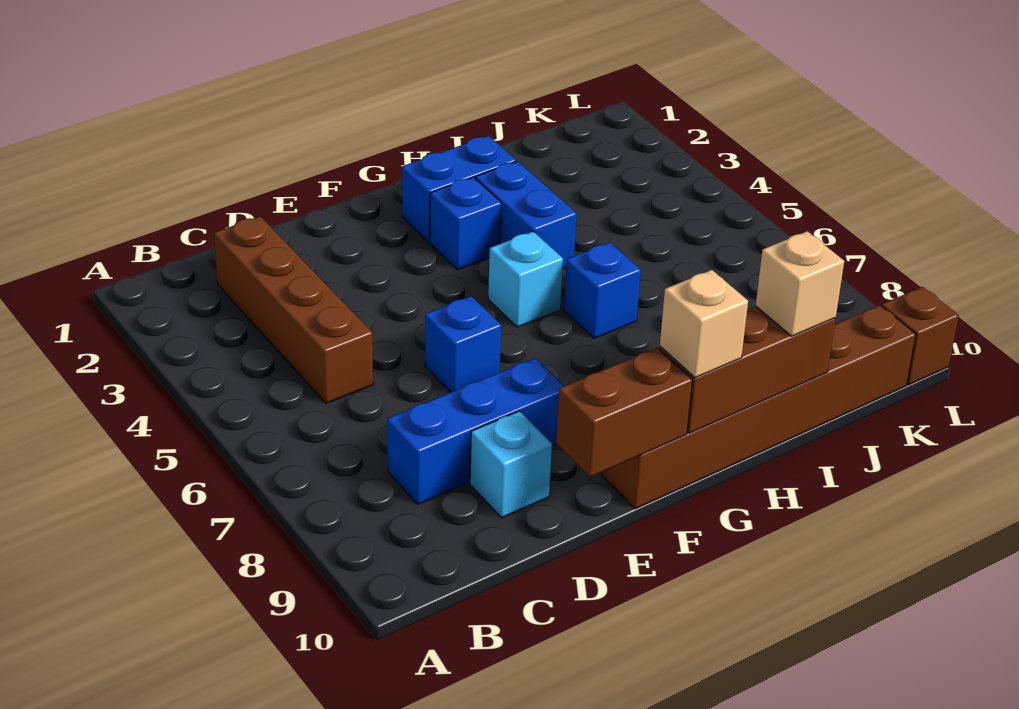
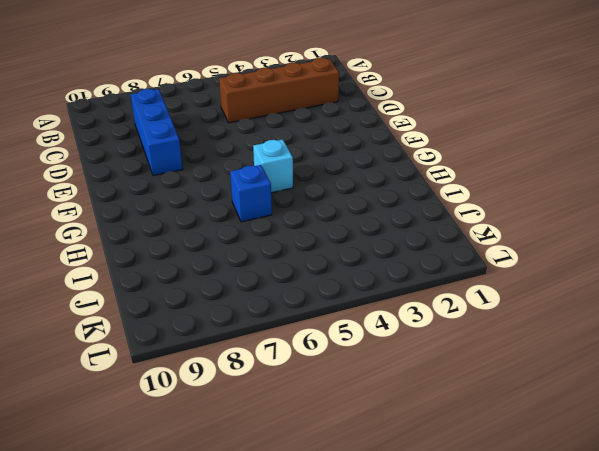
none -> cyan brick D9 level 1
none -> blue brick E6 level 1
none -> brown brick F10:K10 level 1

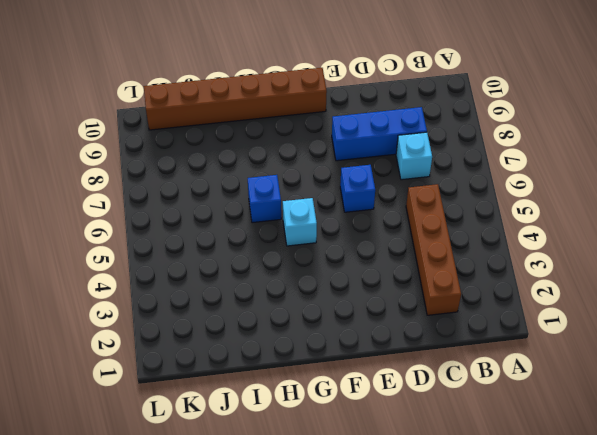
cyan brick C7 level 1 -> cyan brick D9 level 1
none -> blue brick G2:H2 level 1
none -> blue brick G3 level 1
none -> blue brick H3:H4 level 1

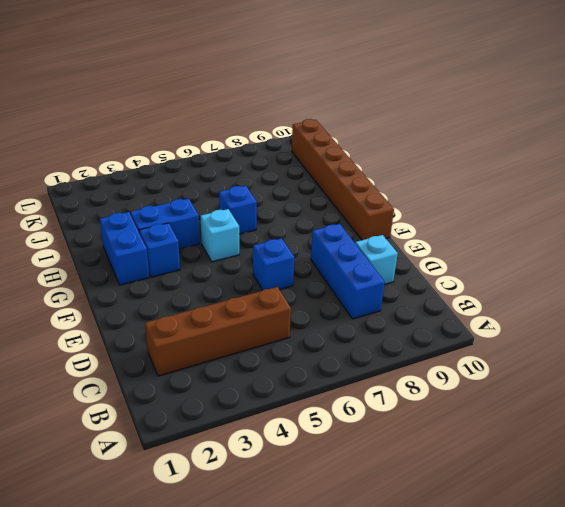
none -> brown brick L10 level 1
none -> brown brick E10:F10 level 2
none -> brown brick G10:I10 level 2

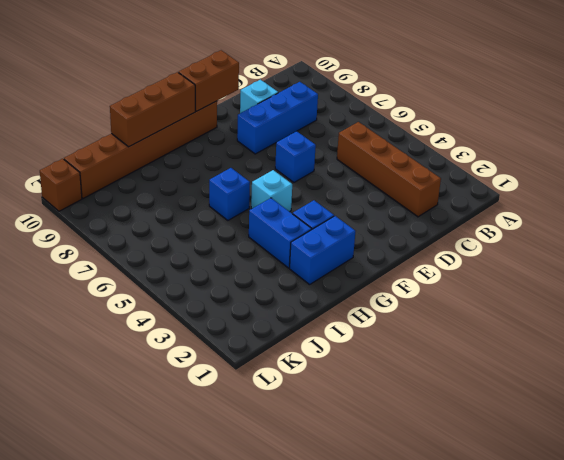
none -> tan brick G10 level 3
none -> tan brick I10 level 3

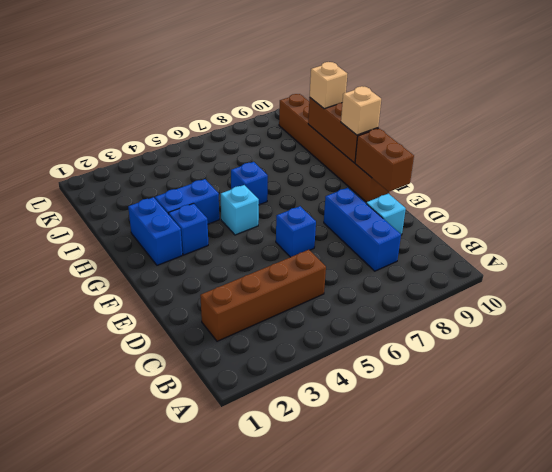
none -> brown brick L10 level 1

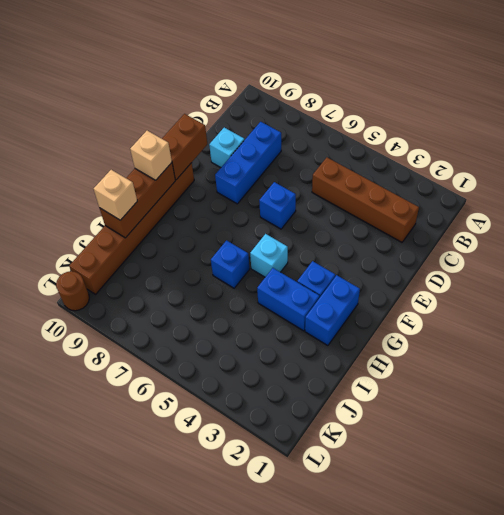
brown round brick L10 level 1 -> brown brick L10 level 1

